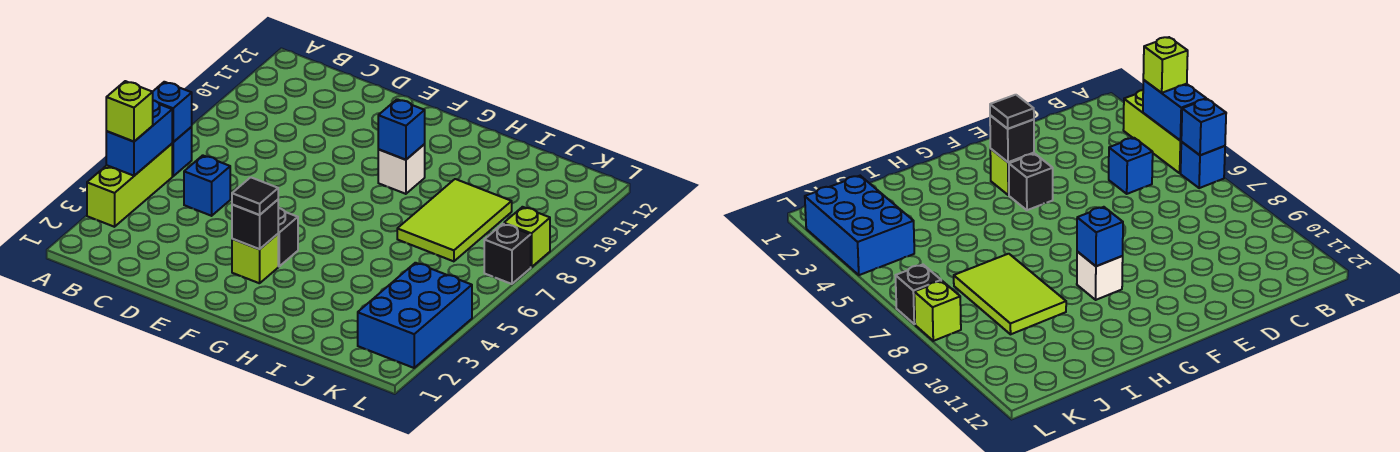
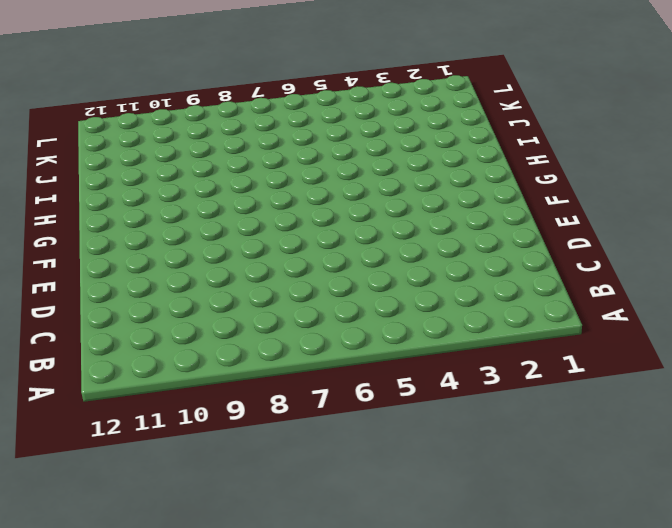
none -> lime brick A3:A5 level 1
none -> blue brick A6 level 1
none -> blue brick C5 level 1

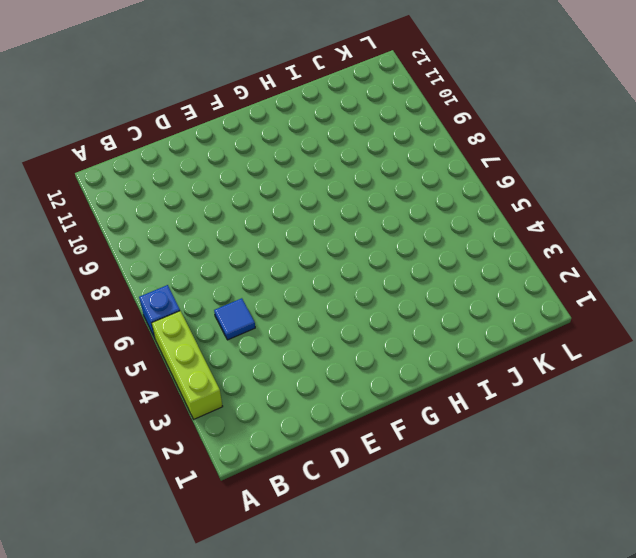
blue tile C5 level 1 -> blue brick C5 level 1
none -> lime brick F3 level 1
none -> black brick F4 level 1
none -> white brick G9 level 1

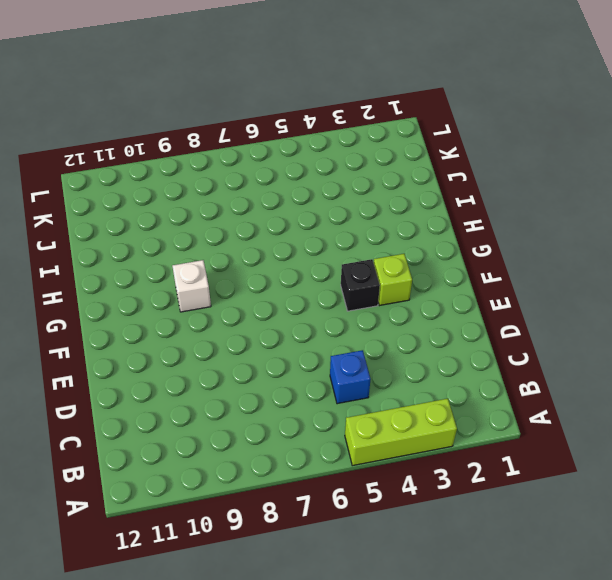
none -> blue brick A6 level 1
none -> lime tile I7:J9 level 1
none -> blue brick K2:L4 level 1

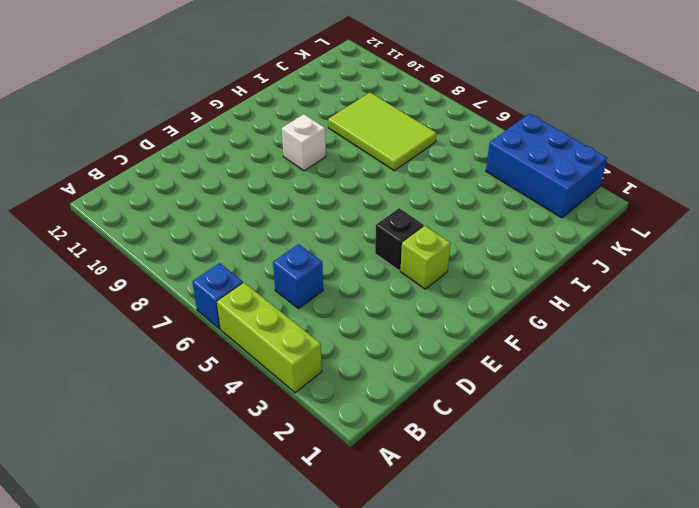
none -> black brick L7 level 1
none -> lime brick L8 level 1
none -> blue brick A4:A5 level 2

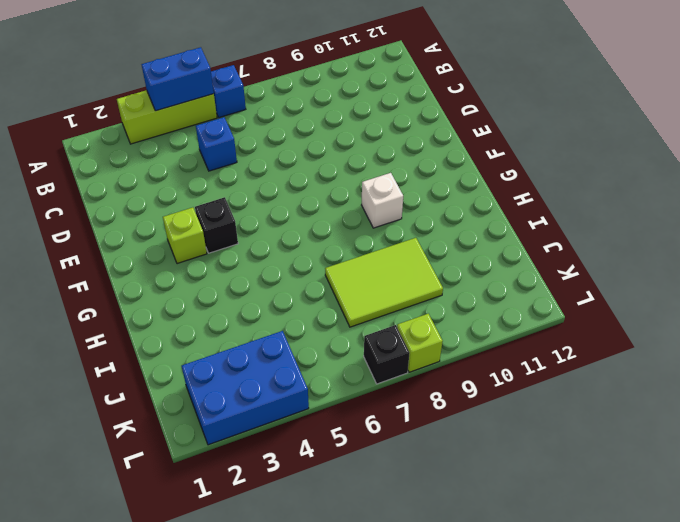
none -> blue brick A6 level 2
none -> black brick F3 level 2
none -> blue brick G9 level 2

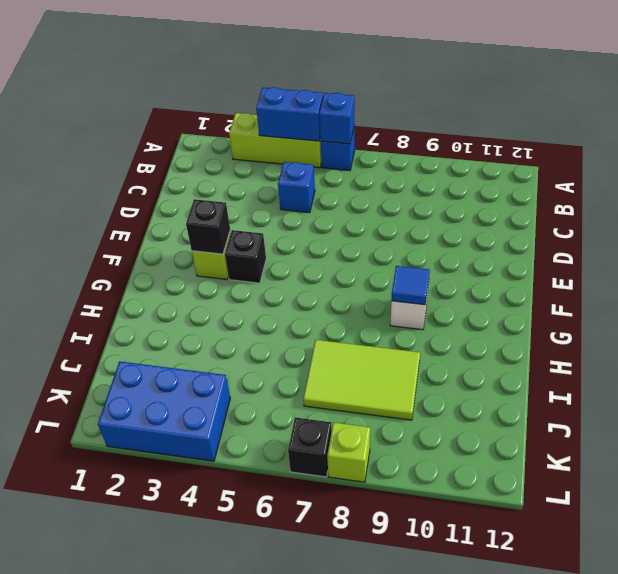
blue tile G9 level 2 -> blue brick G9 level 2
none -> lime brick A4 level 3
none -> black tile F3 level 3

